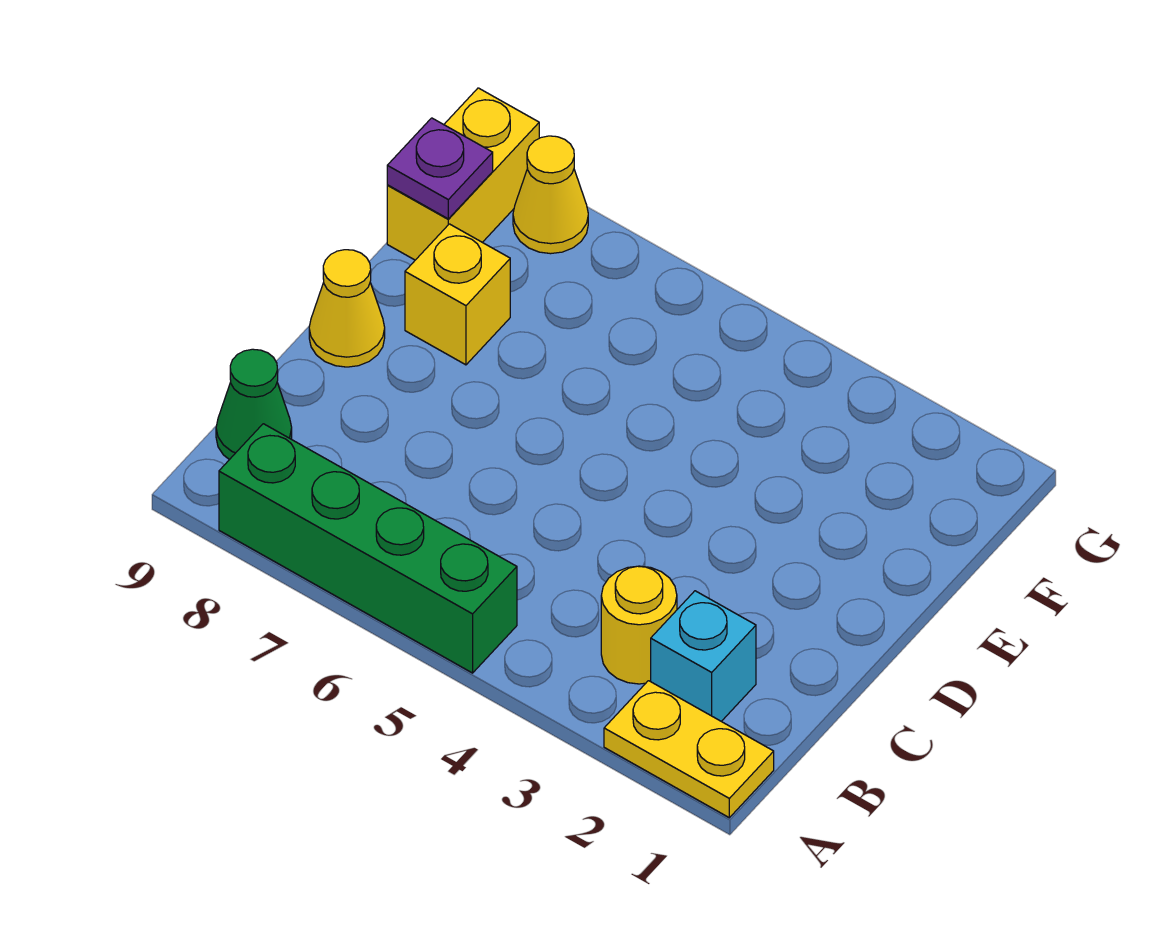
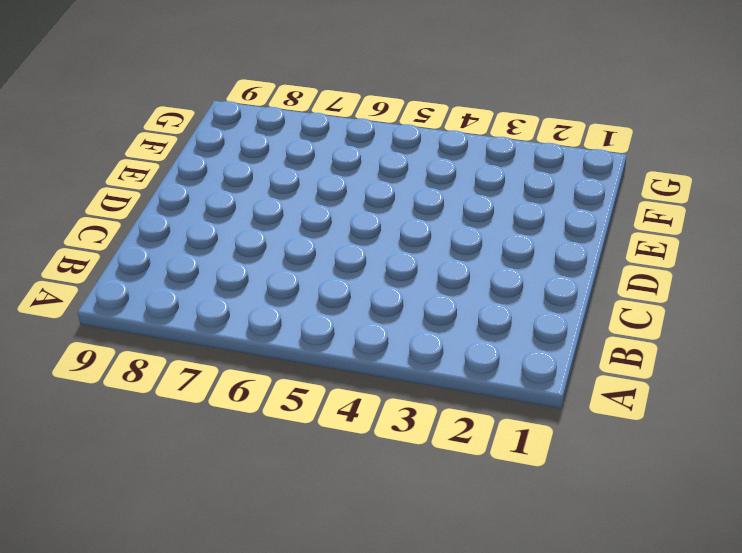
none -> yellow plate A1:A2 level 1
none -> green brick A5:A8 level 1

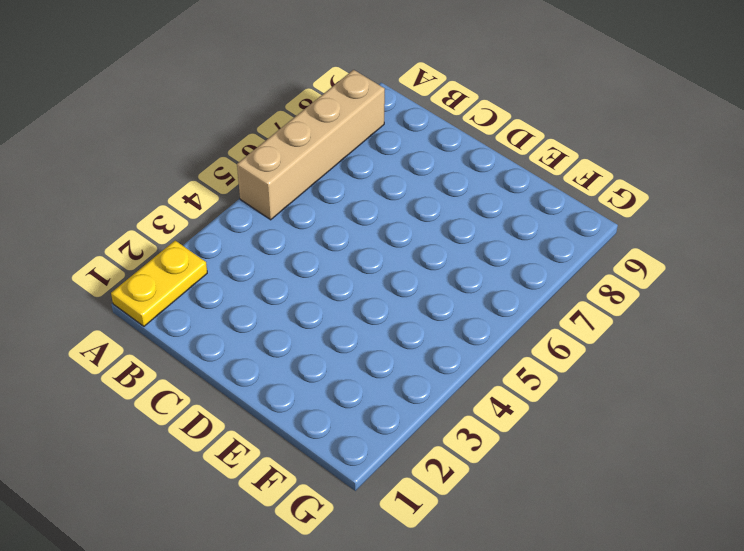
tan brick A5:A8 level 1 -> green brick A5:A8 level 1
none -> cyan brick B2 level 1
none -> yellow round brick B3 level 1

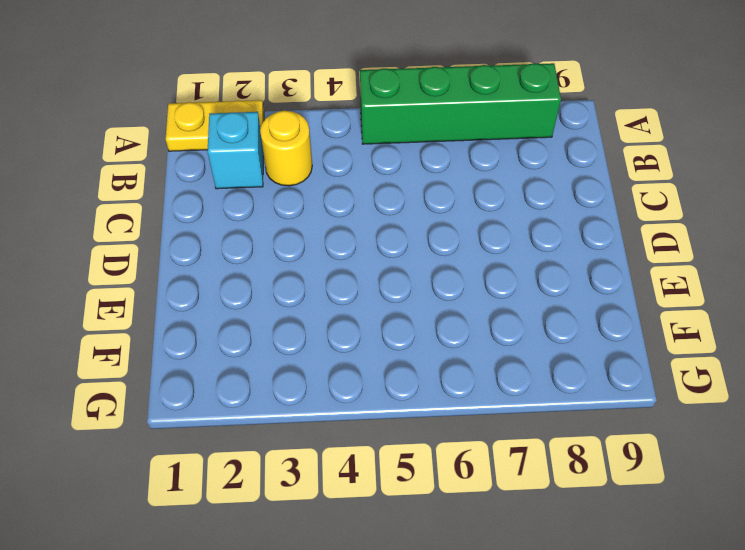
none -> green cone B9 level 1
none -> yellow cone D9 level 1

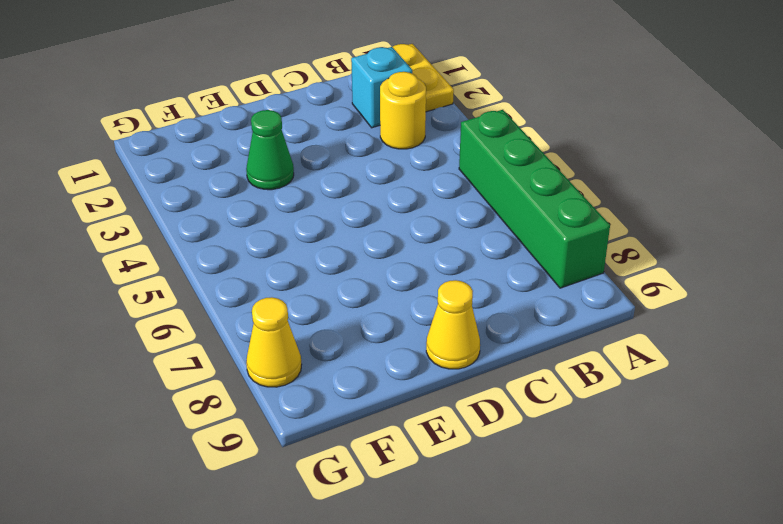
green cone E3 level 1 -> green cone B9 level 1
none -> yellow brick E8 level 1
none -> yellow brick F9:G9 level 1

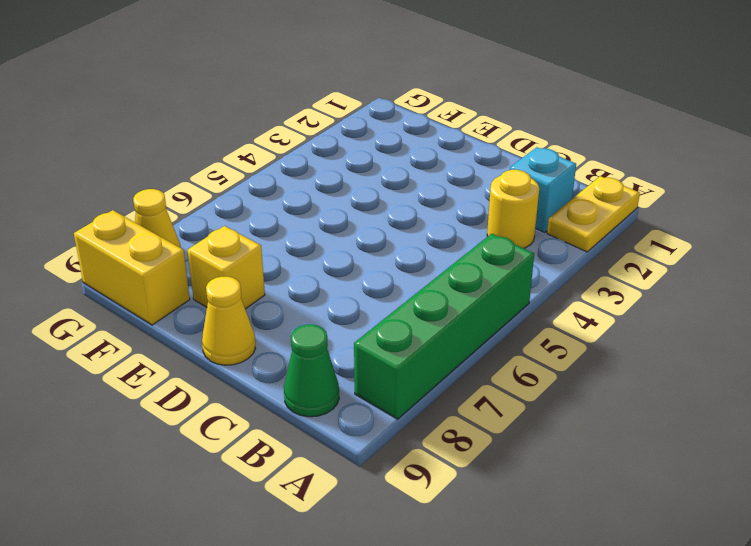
none -> purple plate F9 level 2

